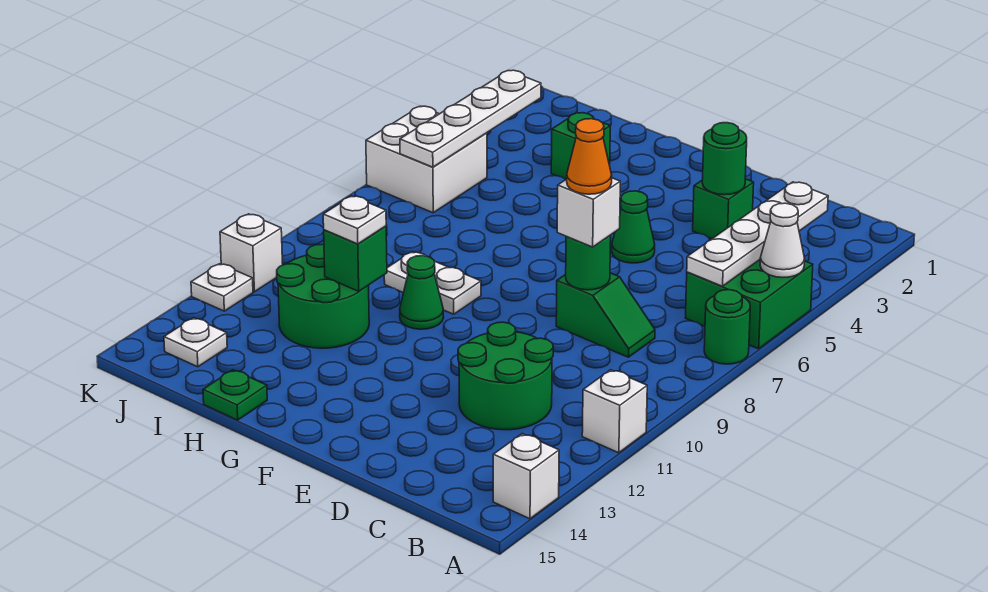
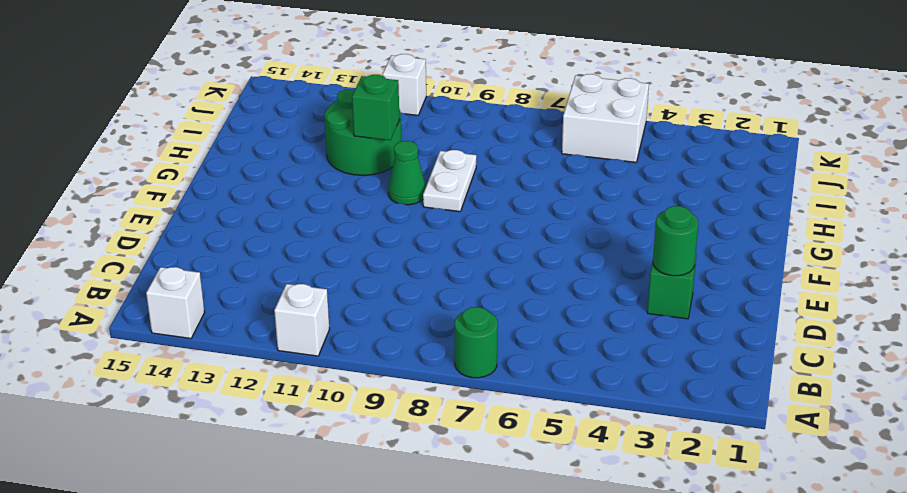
none -> green brick A5:B6 level 1
none -> green slope C8:D8 level 1 top D
none -> green round brick C11:D12 level 1

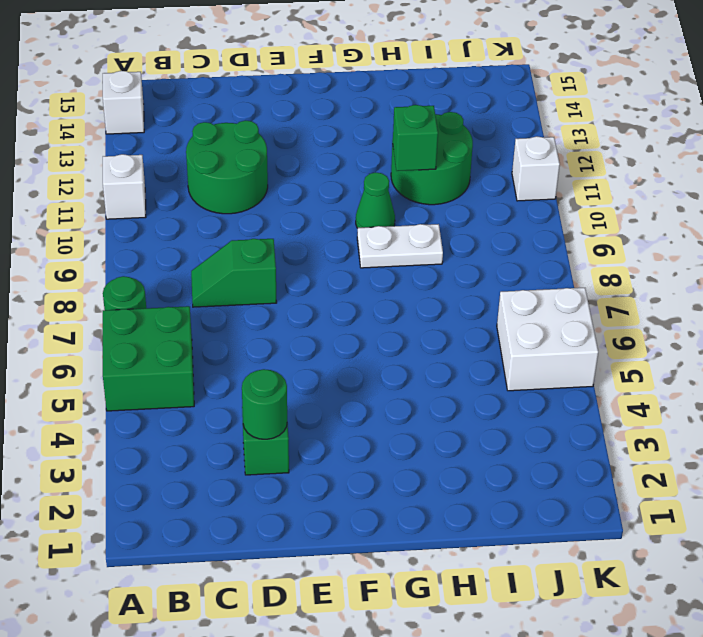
none -> green cone E5 level 1
none -> green brick H3 level 1
none -> green plate H15 level 1

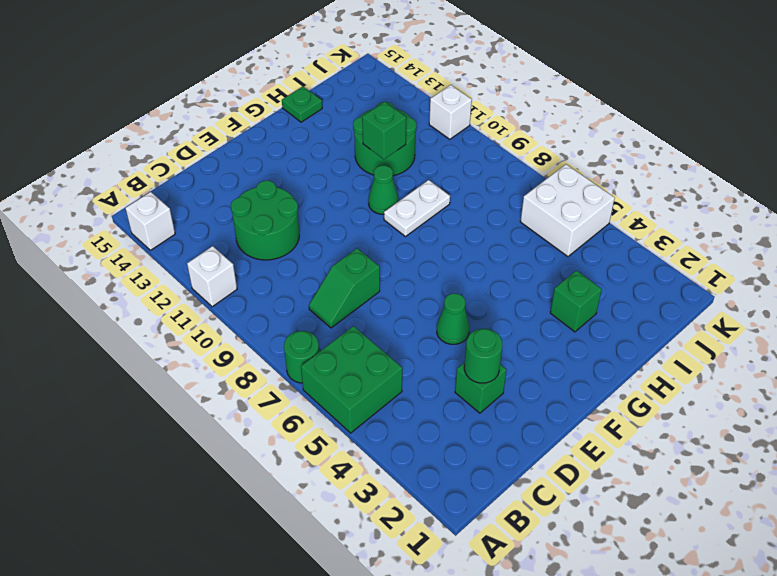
none -> white plate J14 level 1
none -> white plate K12 level 1
none -> white cone A5 level 2

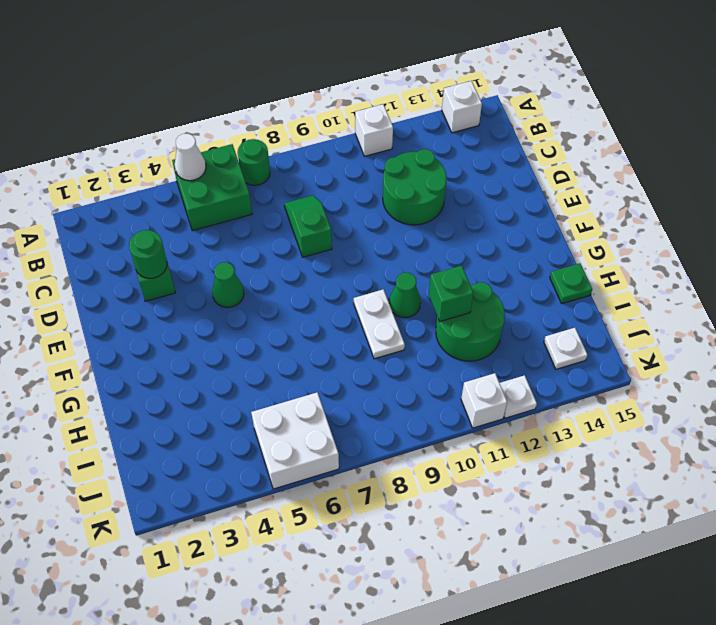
none -> green brick H3 level 1
none -> white plate B3:B6 level 2
none -> green round brick D8 level 2

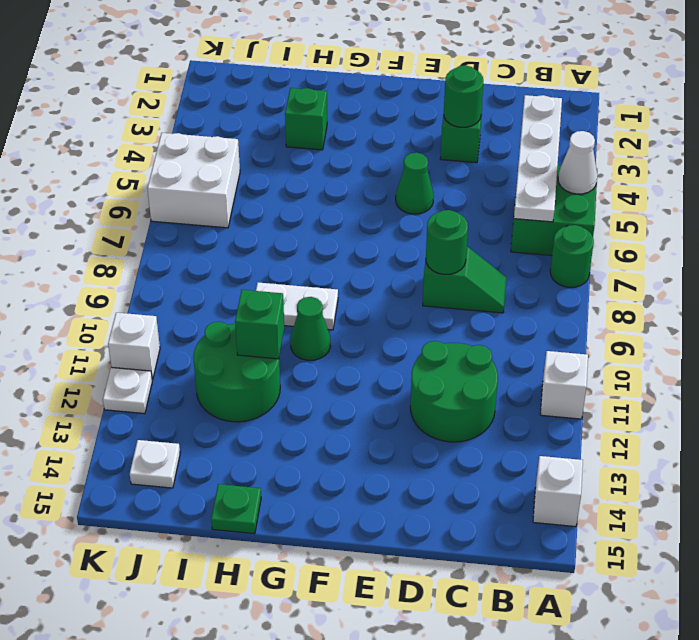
none -> white plate J3:J6 level 2
none -> white brick D8 level 3
none -> white plate H11 level 3

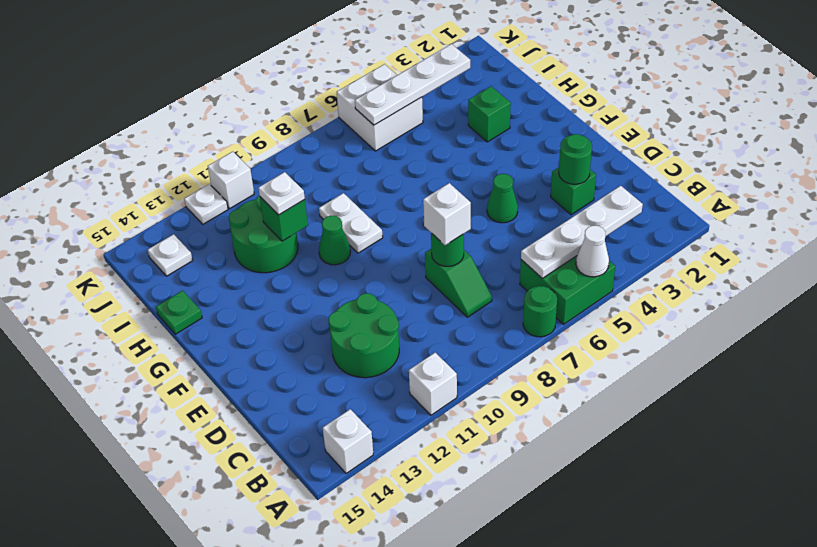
none -> orange cone D8 level 4

